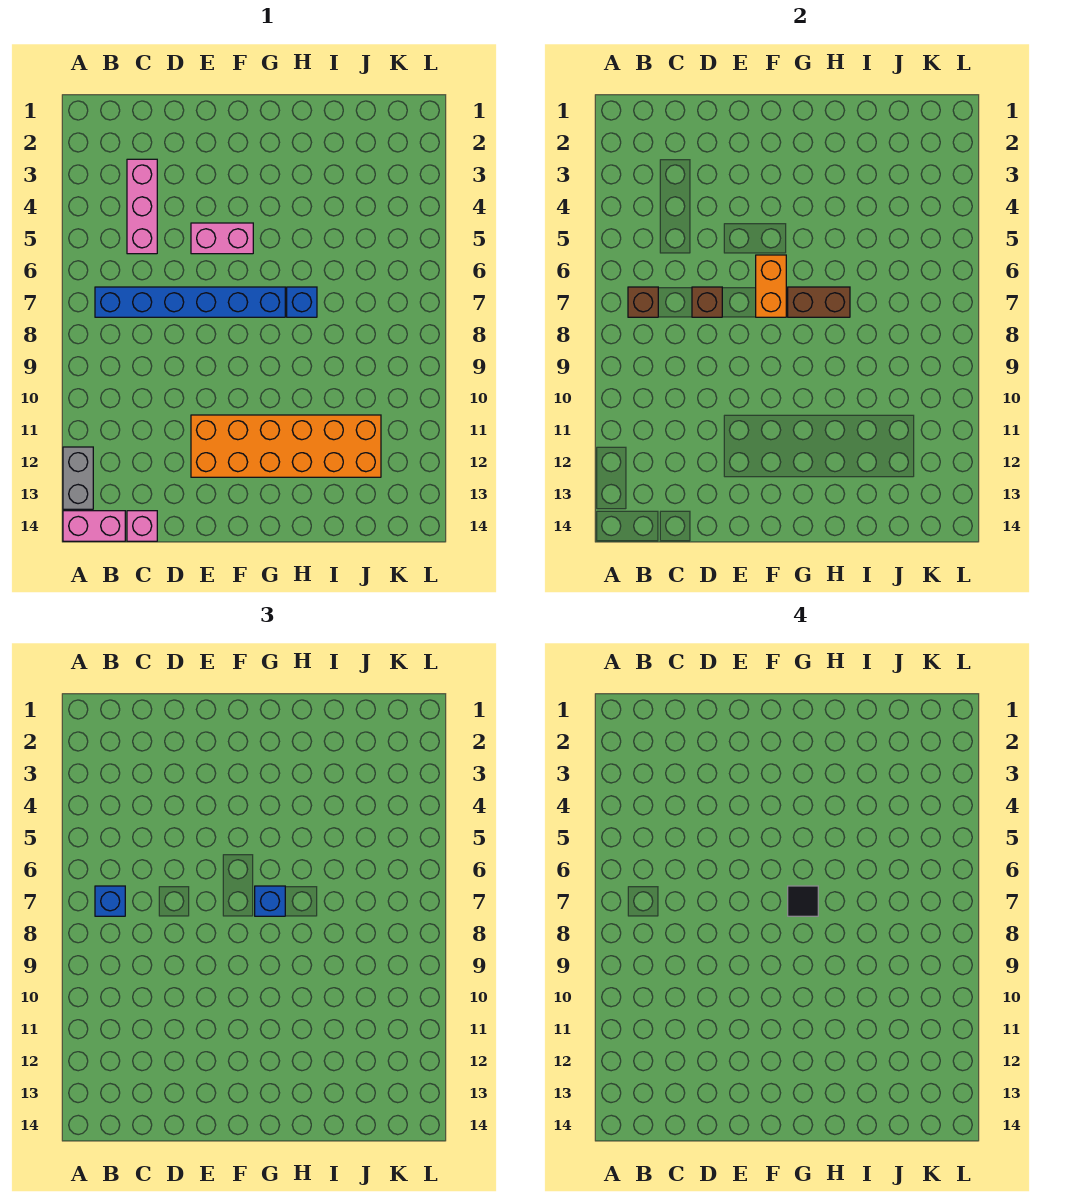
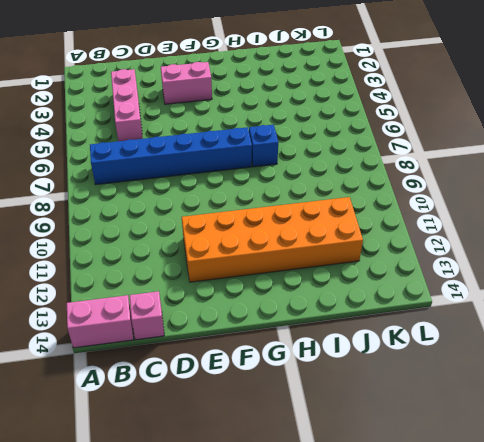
pink brick E3:F3 level 1 -> pink brick E5:F5 level 1
none -> grey brick A12:A13 level 1
none -> brown brick B7 level 2
none -> brown brick D7 level 2

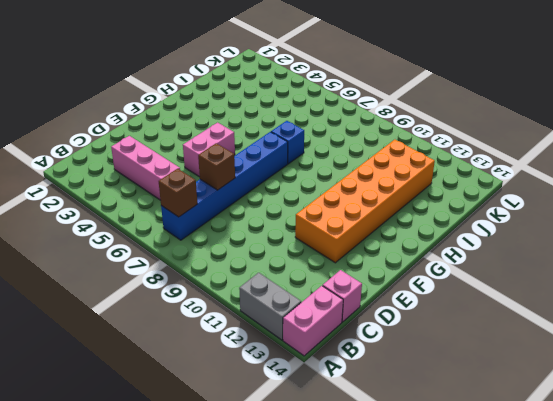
none -> orange brick F6:F7 level 2
none -> brown brick G7:H7 level 2
none -> blue brick B7 level 3

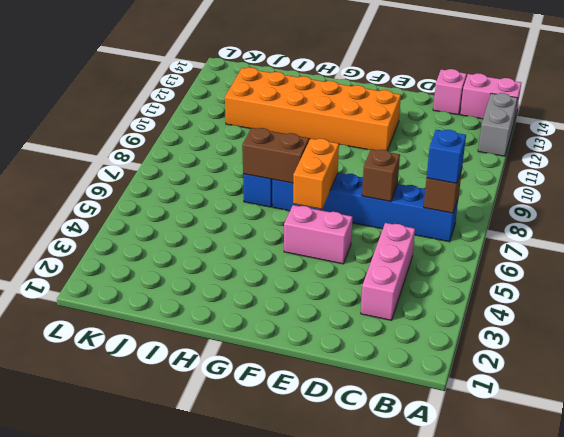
none -> blue brick G7 level 3
none -> black tile G7 level 4

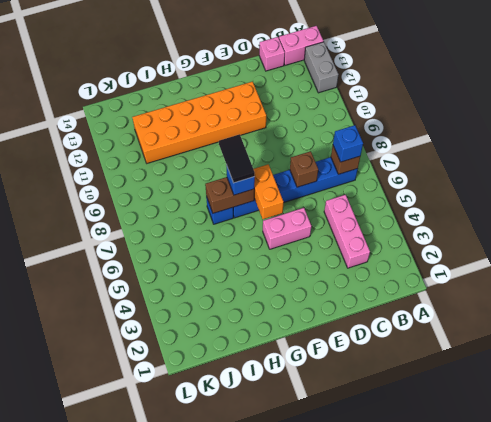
black tile G7:G8 level 4 -> black tile G7 level 4

